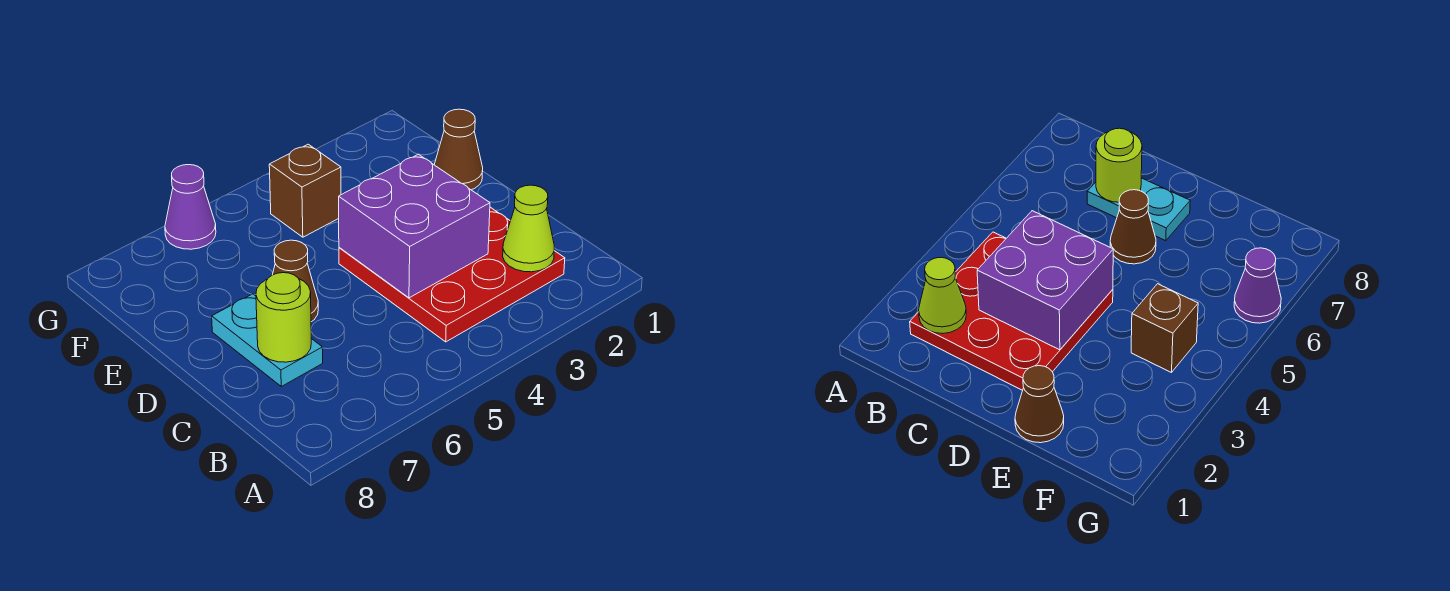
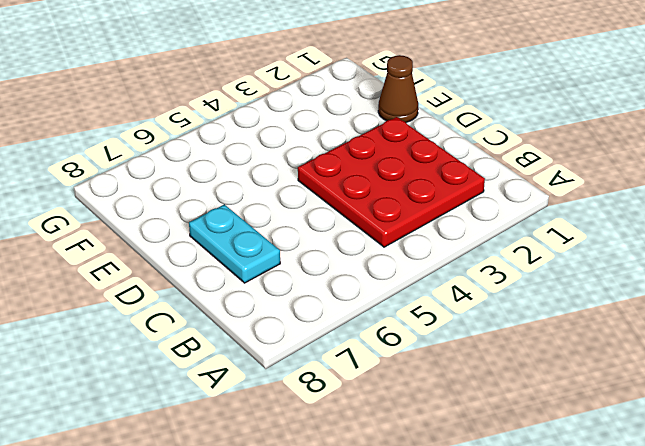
none -> brown cone D6 level 1
none -> brown brick F4 level 1

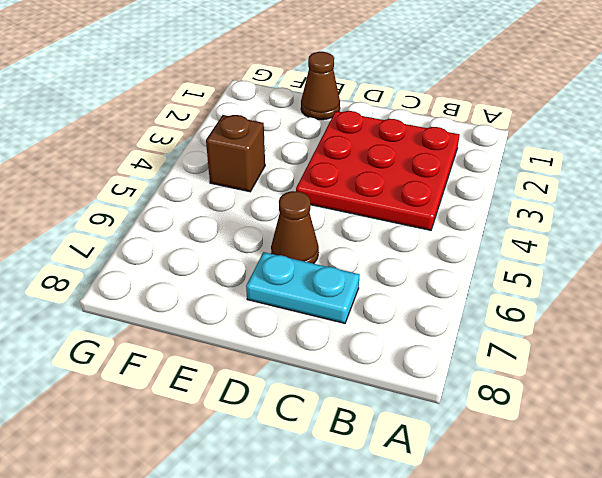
none -> purple cone G6 level 1
none -> lime cone B2 level 2

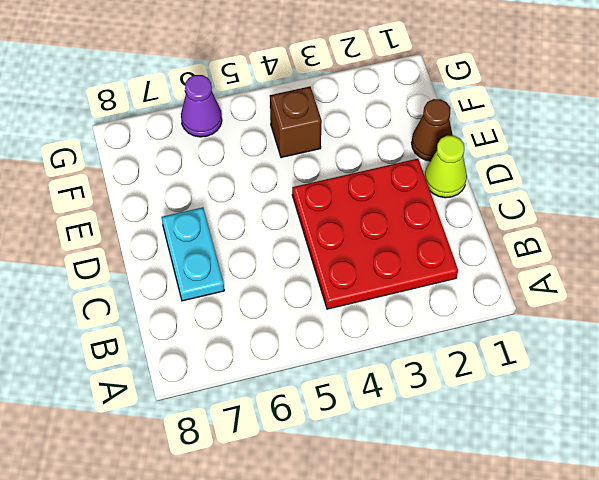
lime cone D1 level 1 -> lime cone B2 level 2
none -> brown cone D6 level 1
none -> purple brick C3:D4 level 2

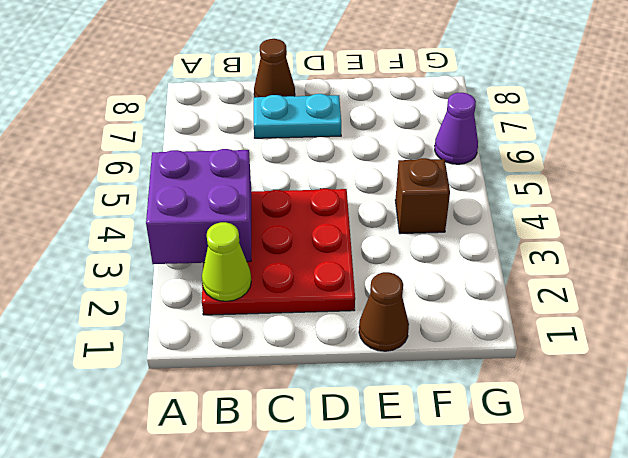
purple brick A3:B4 level 2 -> purple brick C3:D4 level 2
brown cone C8 level 1 -> brown cone D6 level 1
none -> lime round brick C7 level 2

